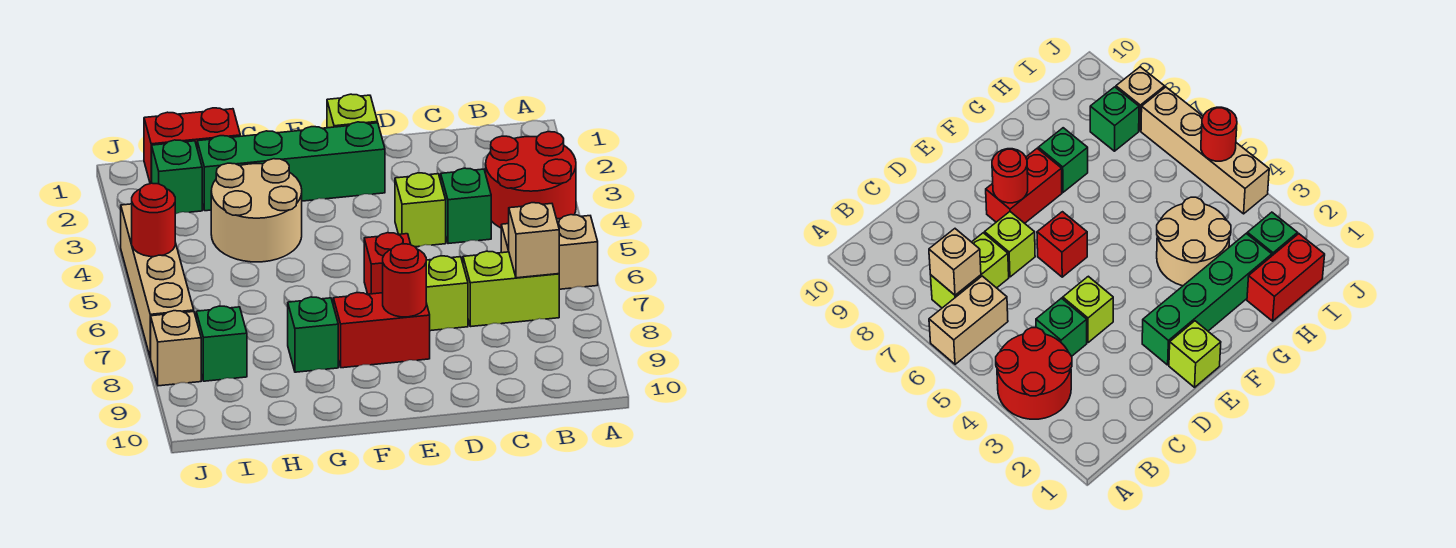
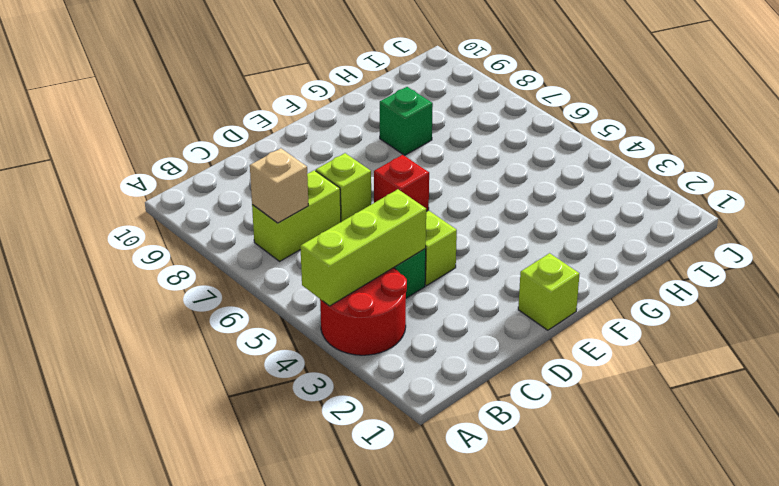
lime brick A4:C4 level 2 -> none
none -> tan brick A6:B6 level 1
none -> green brick E2:H2 level 1
none -> red brick E8:F8 level 1

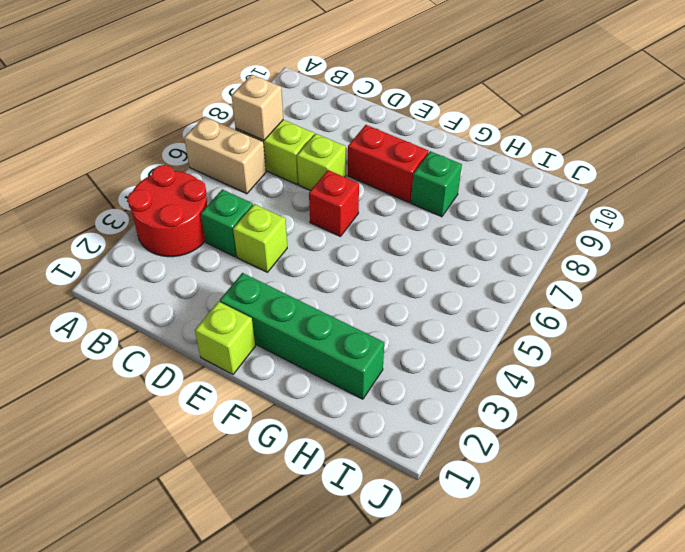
none -> tan round brick G3:H4 level 1
none -> red brick H1:I1 level 1
none -> green brick I2 level 1

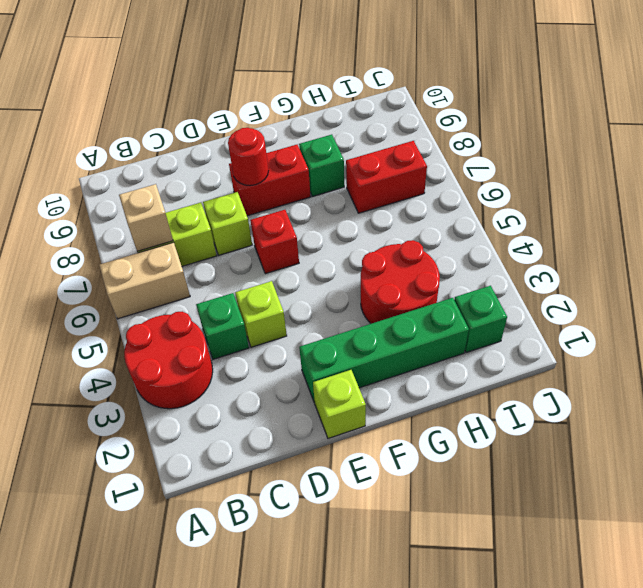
red round brick G3:H4 level 1 -> tan round brick G3:H4 level 1
red brick H7:I7 level 1 -> red brick H1:I1 level 1
none -> green brick I8 level 1
none -> tan brick J4:J7 level 1
none -> tan brick J8 level 1

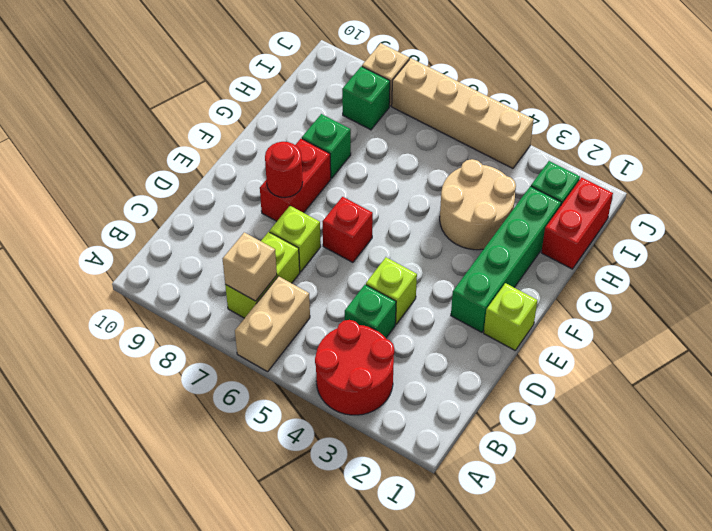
none -> red round brick J5 level 2

